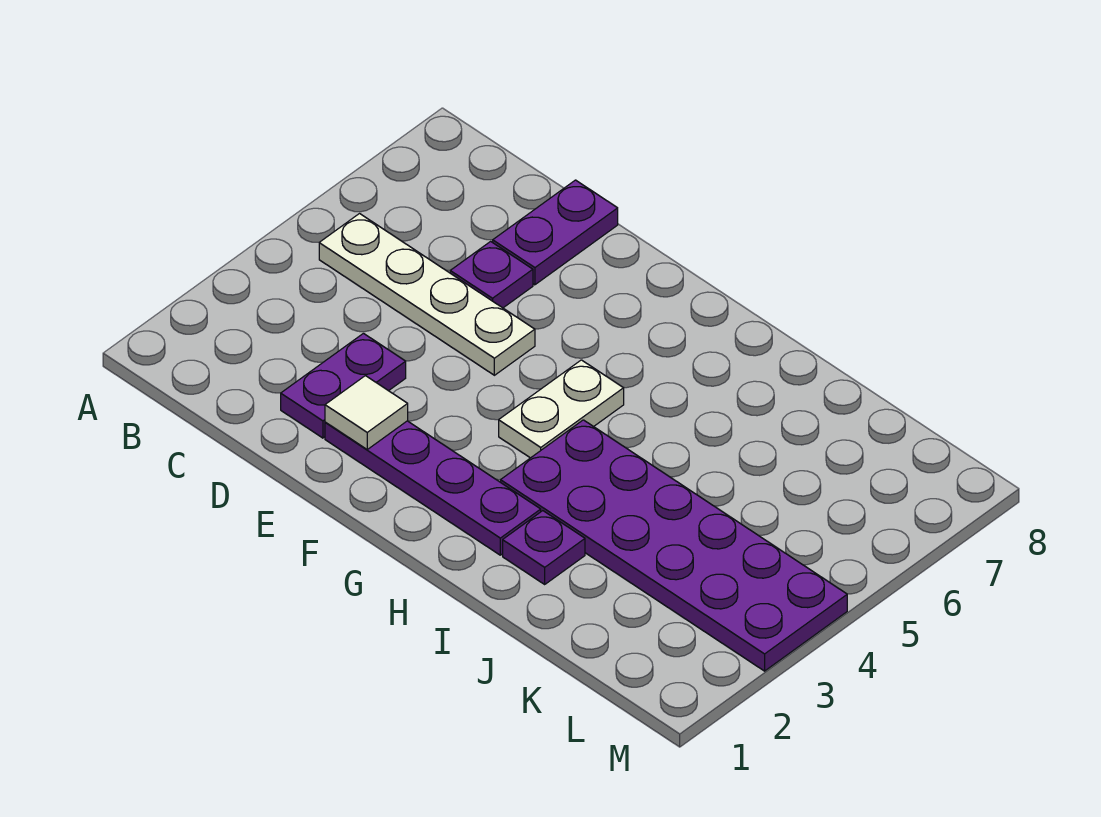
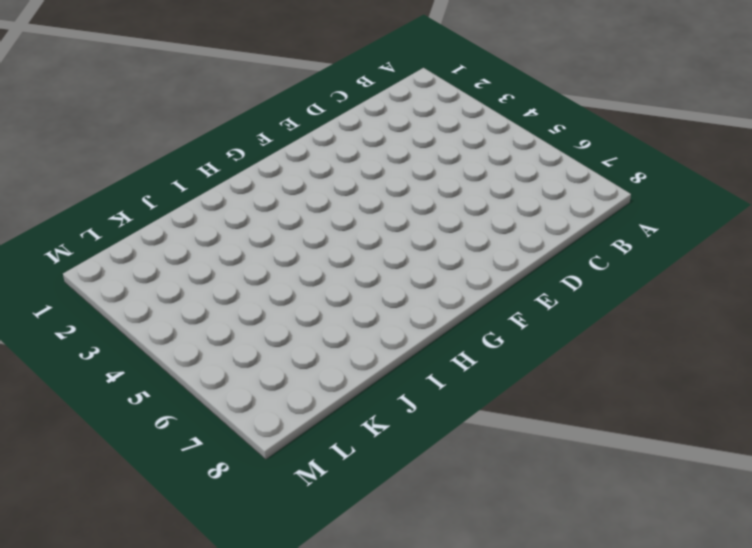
none -> white plate B5:E5 level 1
none -> purple plate D2:D3 level 1

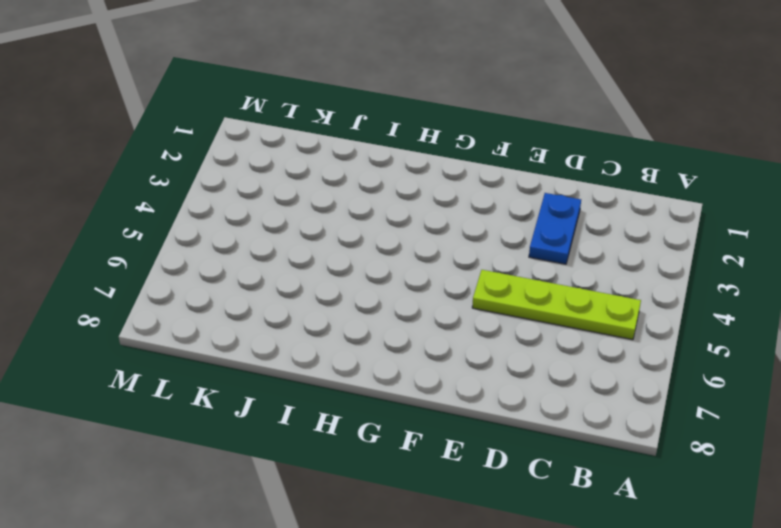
lime plate B5:E5 level 1 -> white plate B5:E5 level 1
blue plate D2:D3 level 1 -> purple plate D2:D3 level 1
none -> purple plate D6 level 1
none -> purple plate D7:D8 level 1

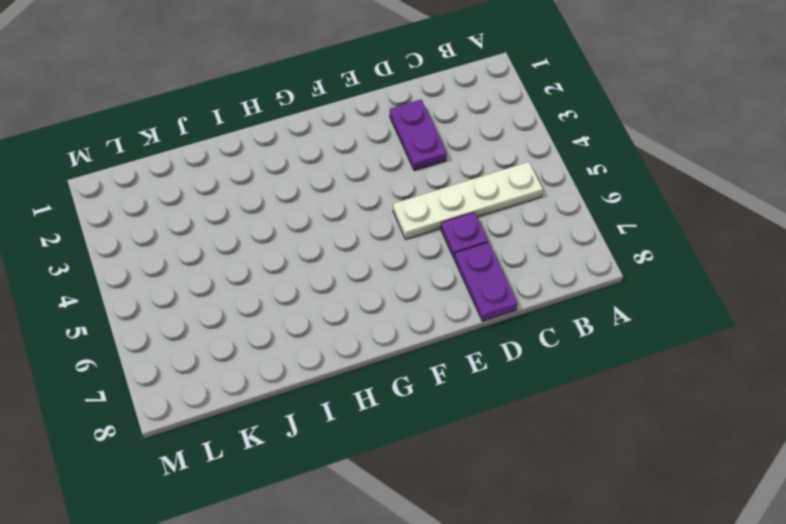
none -> purple plate E2:H2 level 1
none -> white plate G4:G5 level 1

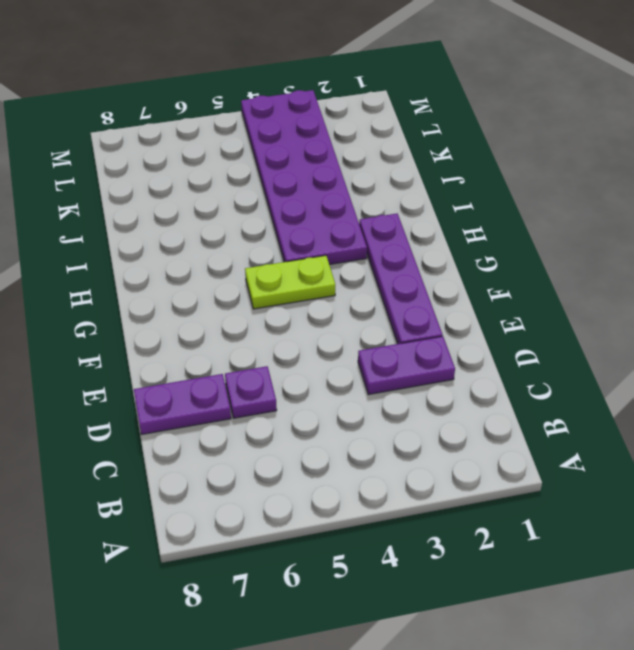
lime plate G4:G5 level 1 -> white plate G4:G5 level 1
none -> white plate B5:E5 level 1
none -> purple plate I2 level 1

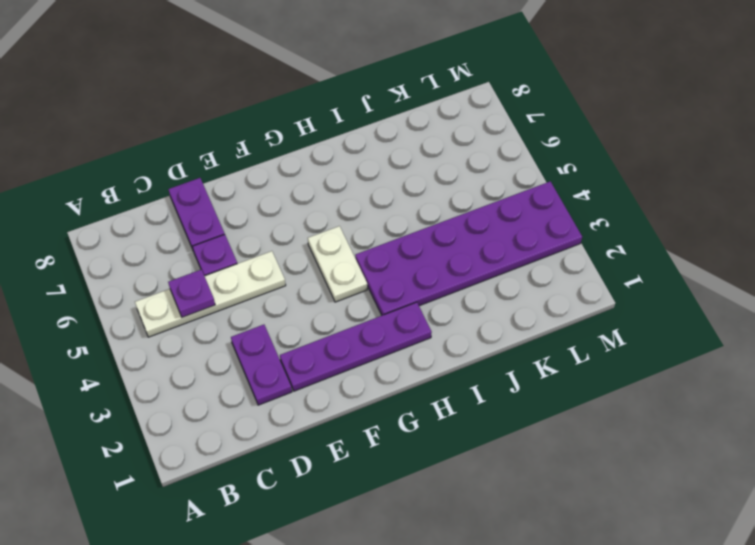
purple plate C5 level 2 -> purple plate I2 level 1
none -> white tile E2 level 2

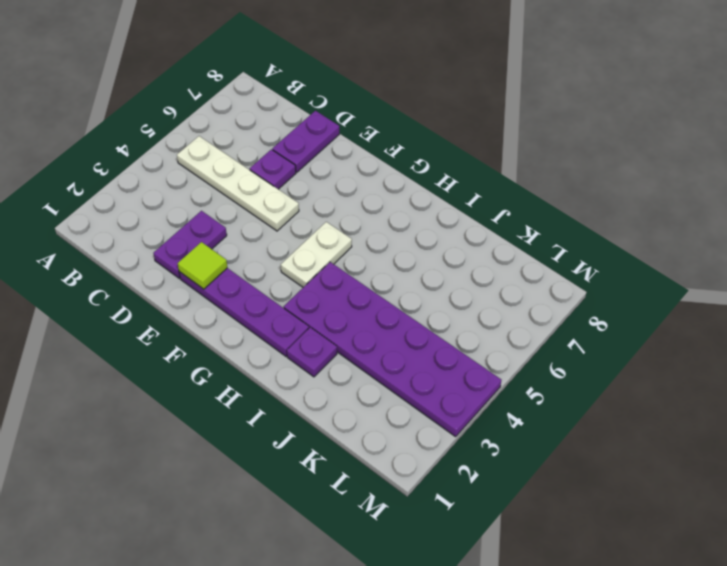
lime tile E2 level 2 -> white tile E2 level 2

